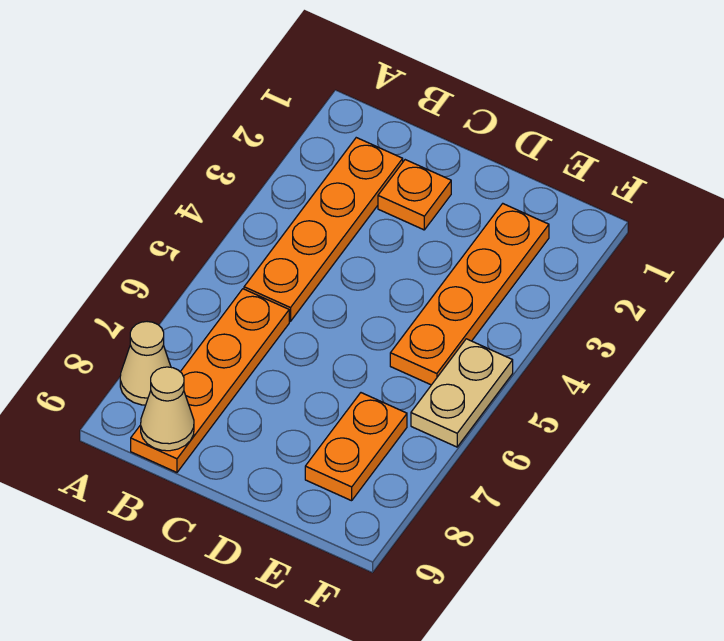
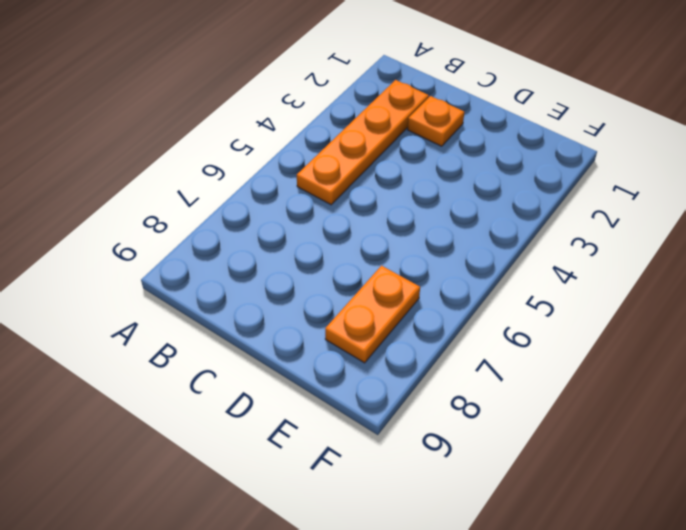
none -> tan cone A8 level 1
none -> orange plate B6:B9 level 1

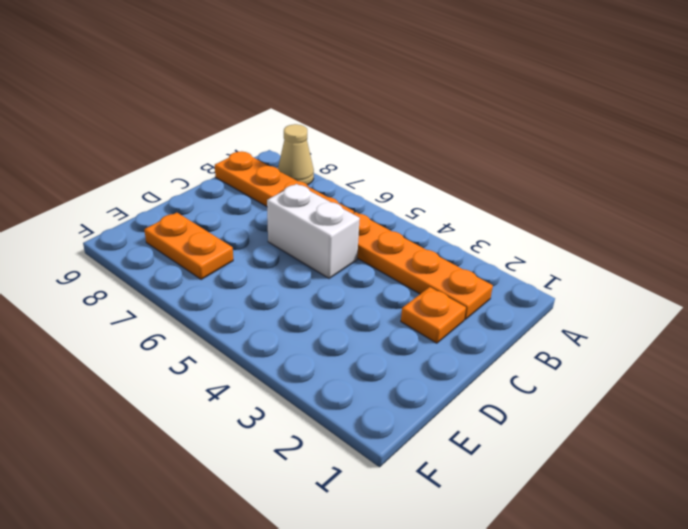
white brick C5:C6 level 1 -> none
none -> orange plate E2:E5 level 1
none -> tan plate F5:F6 level 1

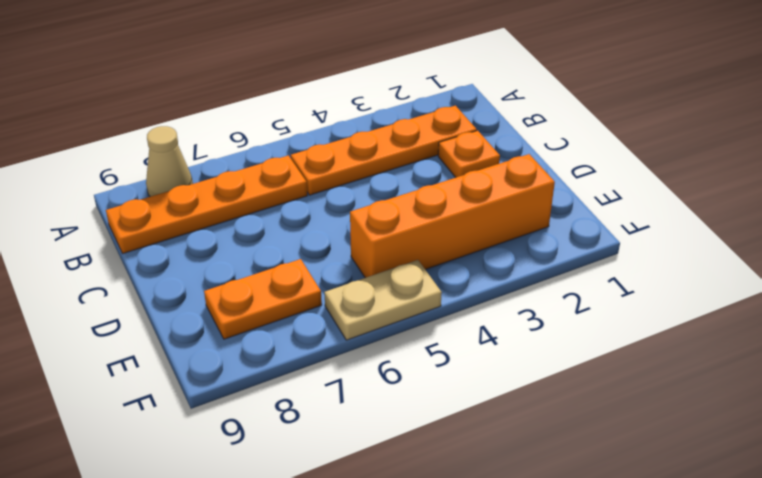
orange brick E2:E5 level 1 -> orange plate E2:E5 level 1
none -> tan cone B9 level 2

